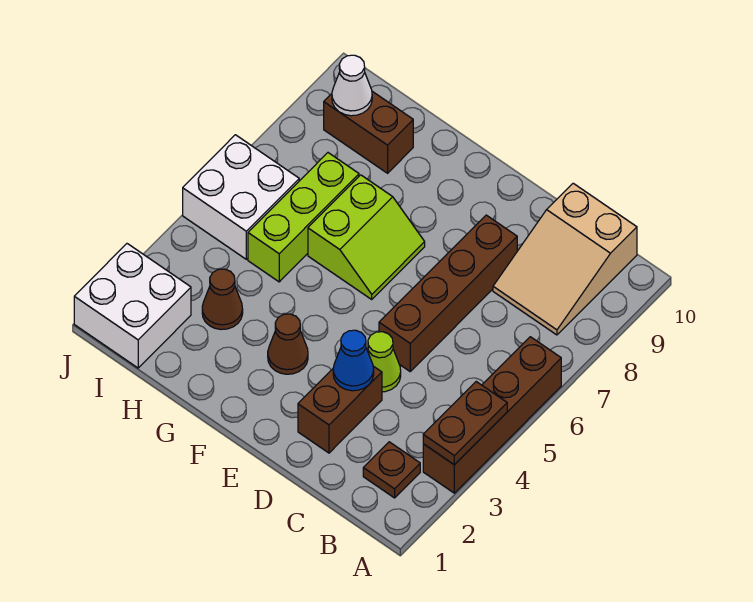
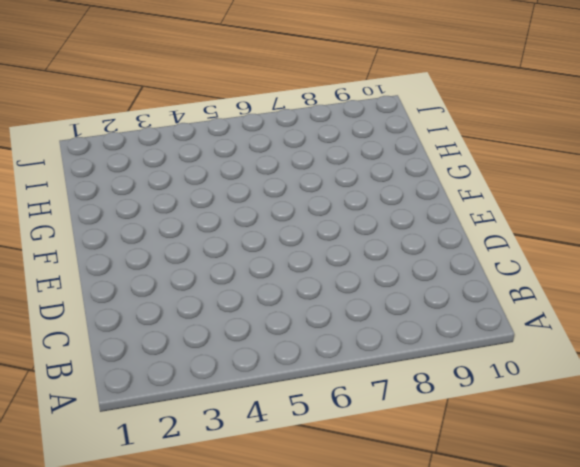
none -> brown brick A3:A6 level 1
none -> brown plate B2 level 1
none -> tan slope B8:C10 level 1 top 10

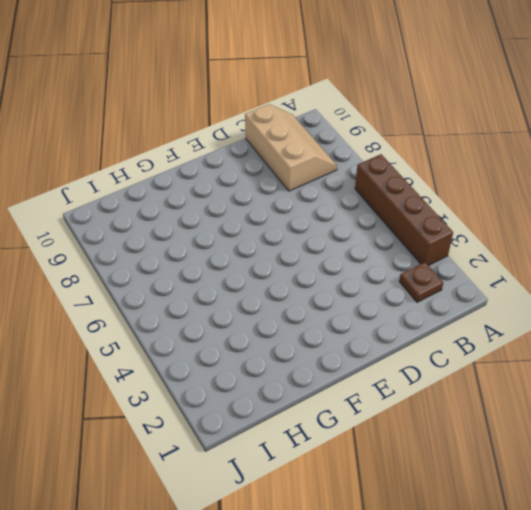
tan slope B8:C10 level 1 top C -> tan slope B8:C10 level 1 top 10
none -> brown brick D2:D3 level 1
none -> lime cone D4 level 1
none -> brown brick D5:D8 level 1

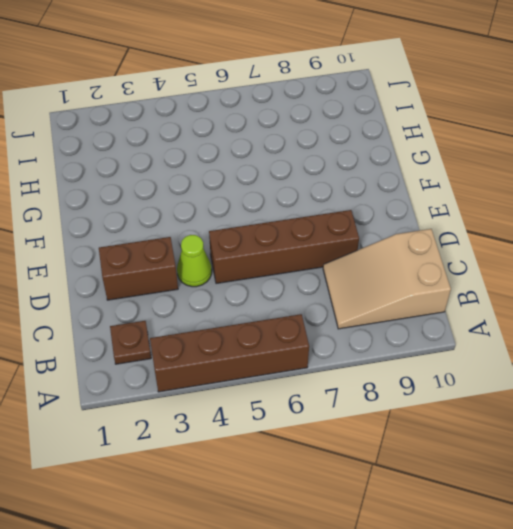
none -> brown cone F3 level 1
none -> lime slope F6:G7 level 1 top G
none -> brown cone H3 level 1

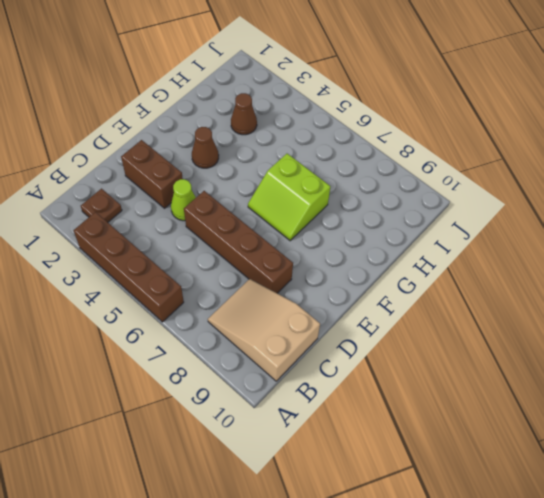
none -> lime brick H5:H7 level 1
none -> brown brick H9:I9 level 1
none -> white brick I1:J2 level 1

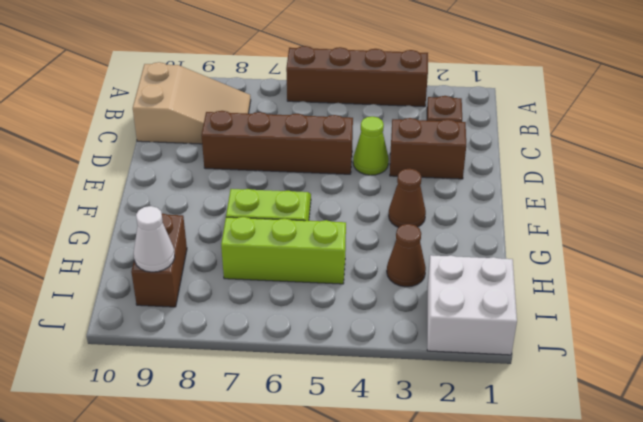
none -> white brick I5:J6 level 1
none -> brown plate A3:A4 level 2
none -> blue cone D3 level 2

